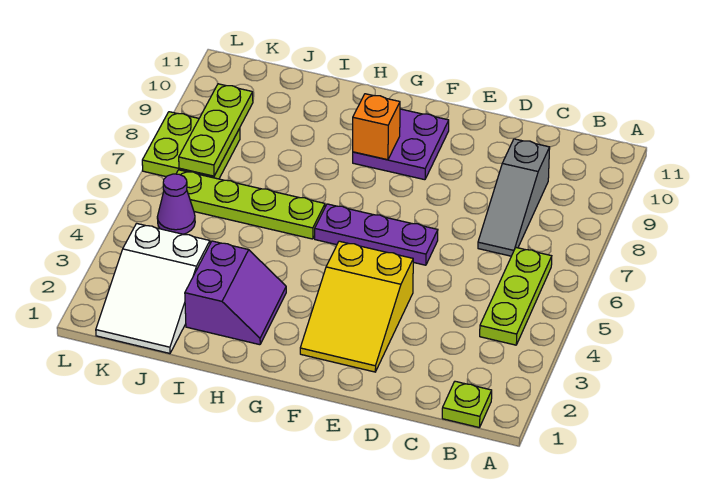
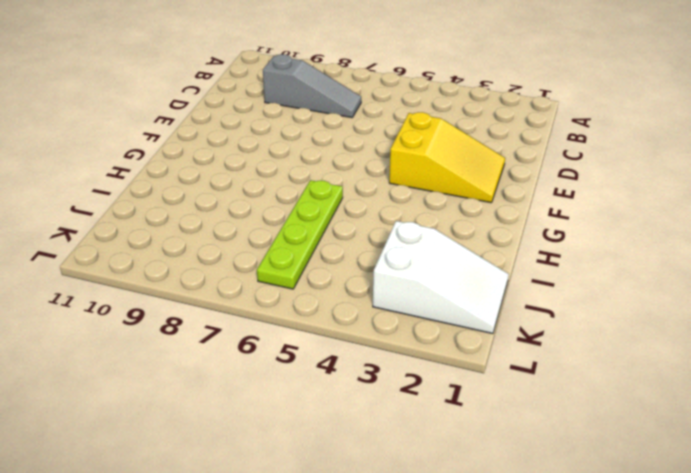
none -> lime plate B1 level 1
none -> lime plate B4:B6 level 1
none -> purple plate E6:G6 level 1

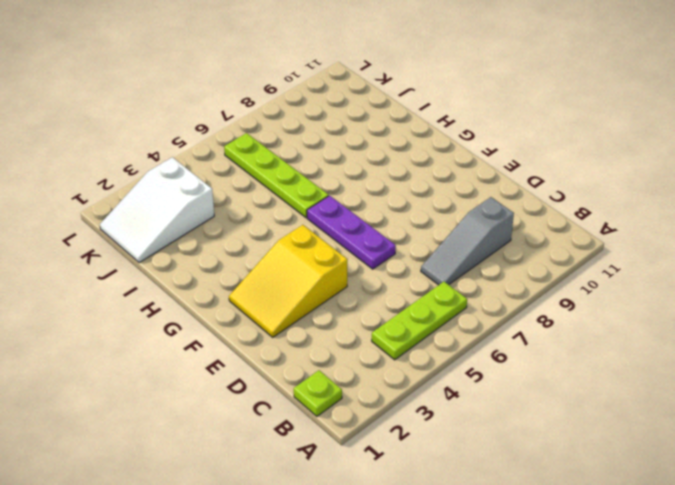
none -> purple plate F9:G10 level 1
none -> purple slope H2:I3 level 1 top I
none -> purple cone K5 level 1

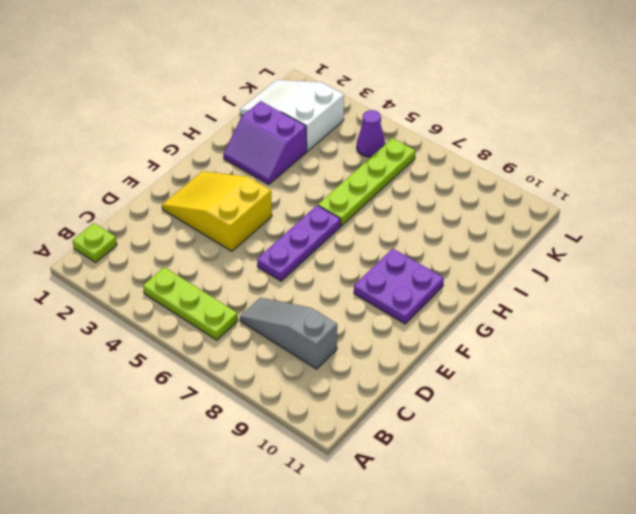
none -> lime plate K7:L8 level 1
none -> orange brick G9 level 2
none -> lime plate K7:K9 level 2

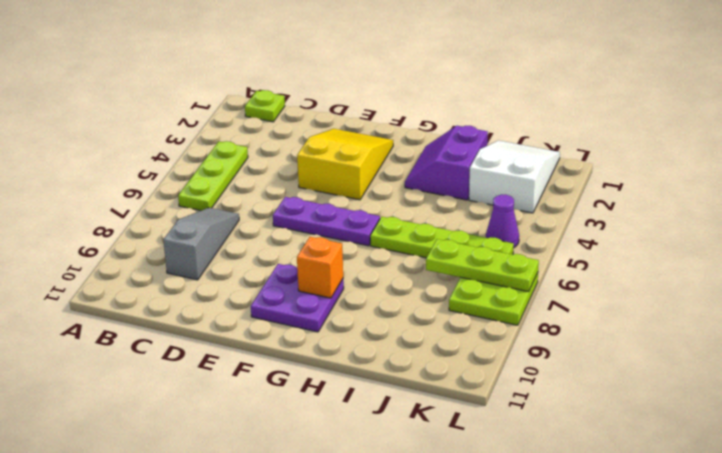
lime plate J7:L7 level 2 -> lime plate K7:K9 level 2

